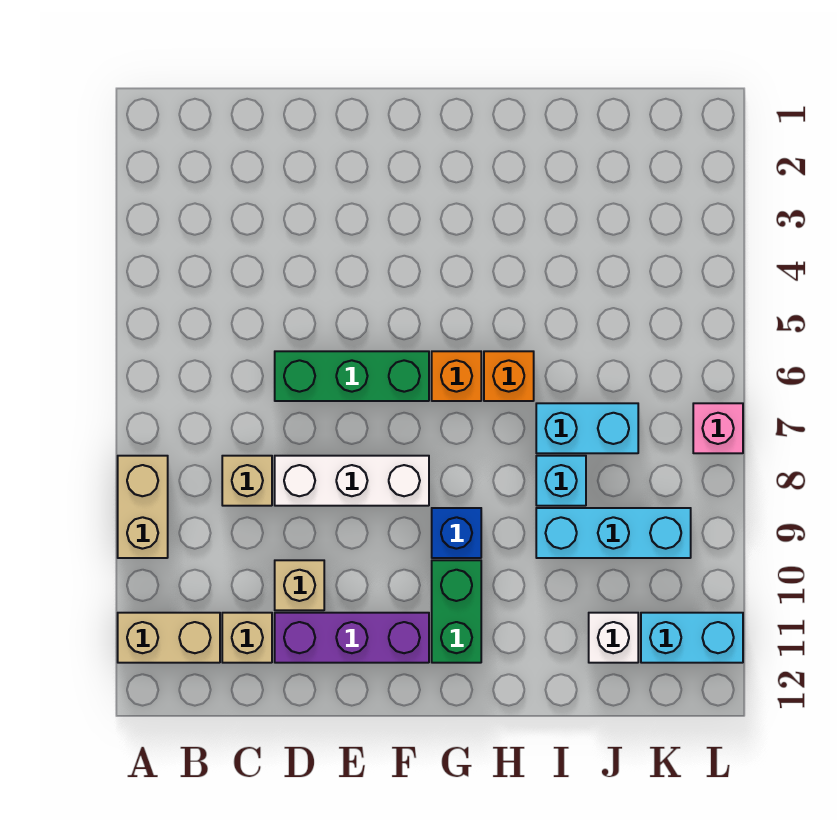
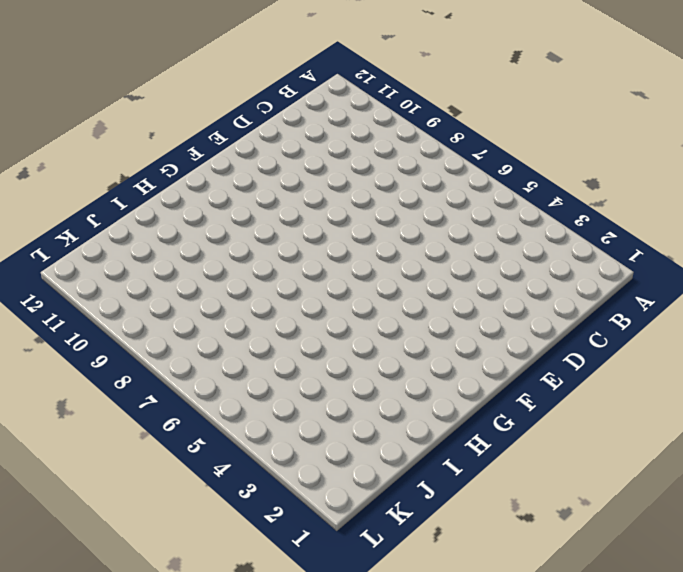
none -> tan brick A8:A9 level 1
none -> tan brick A11:B11 level 1
none -> tan brick C8 level 1

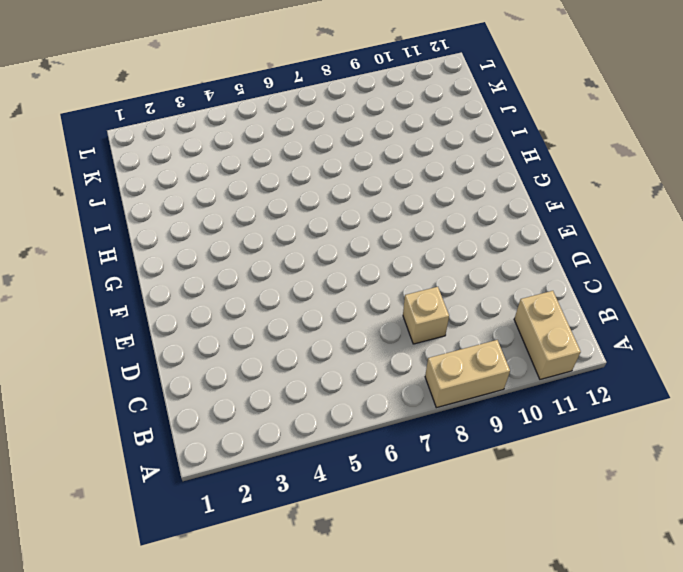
none -> tan brick C11 level 1
none -> green brick D6:F6 level 1
none -> white brick D8:F8 level 1

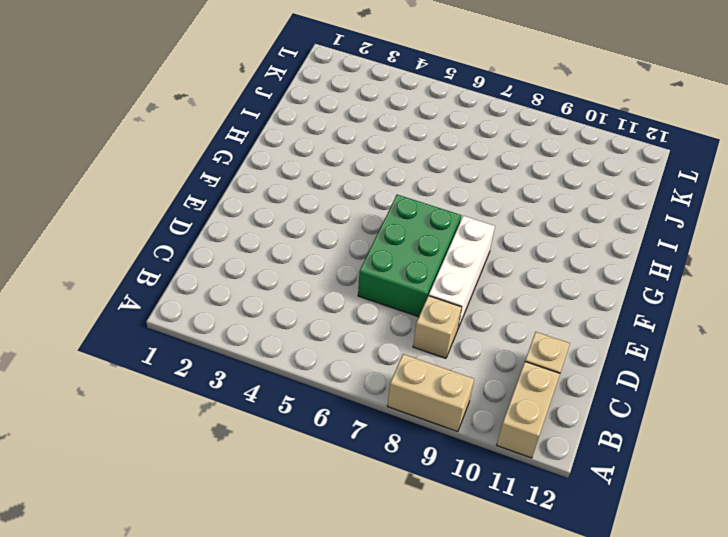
green brick D6:F7 level 1 -> green brick D6:F6 level 1
none -> tan brick D10 level 1
none -> purple brick D11:F11 level 1
none -> orange brick G6 level 1

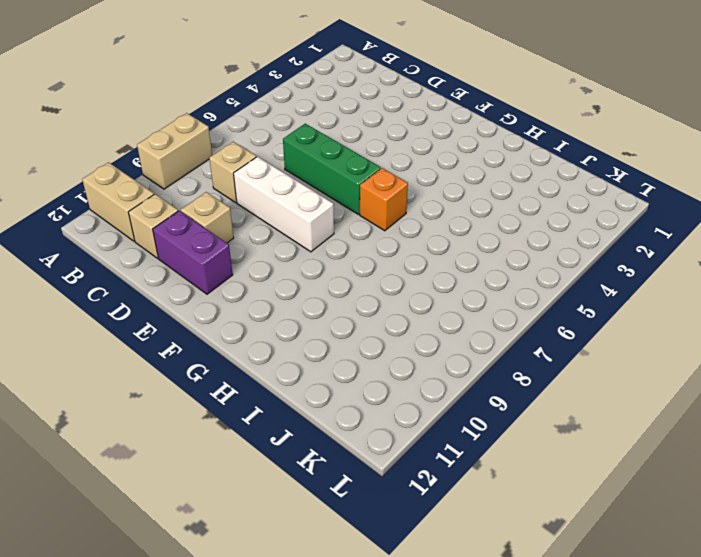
purple brick D11:E11 level 1 -> purple brick D11:F11 level 1
none -> blue brick G9 level 1
none -> green brick G10:G11 level 1
none -> orange brick H6 level 1

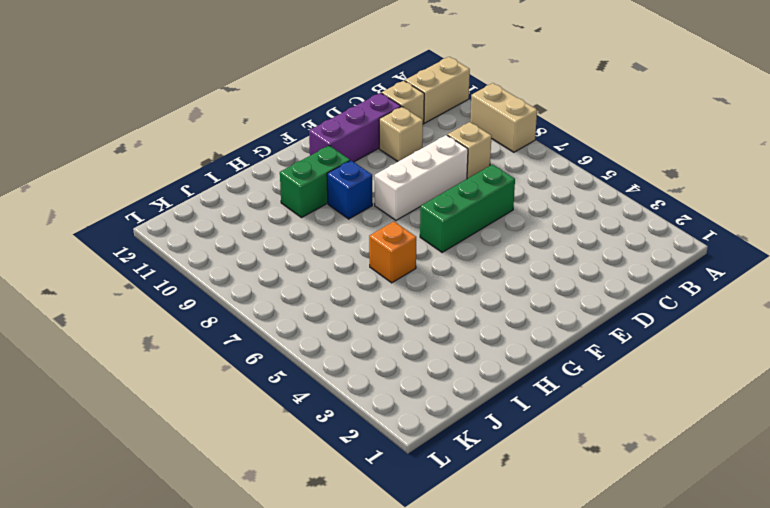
green brick G10:H10 level 1 -> green brick G10:G11 level 1
none -> orange brick G6 level 1
none -> cyan brick I7:J7 level 1
none -> cyan brick I8 level 1

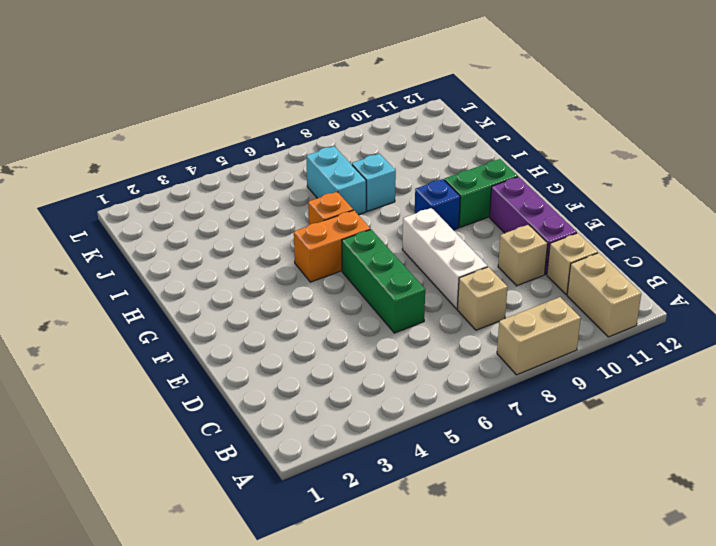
orange brick G5:G6 level 1 -> orange brick G6 level 1
none -> cyan brick I9:K9 level 1
none -> white brick J11 level 1
none -> cyan brick K11:L11 level 1

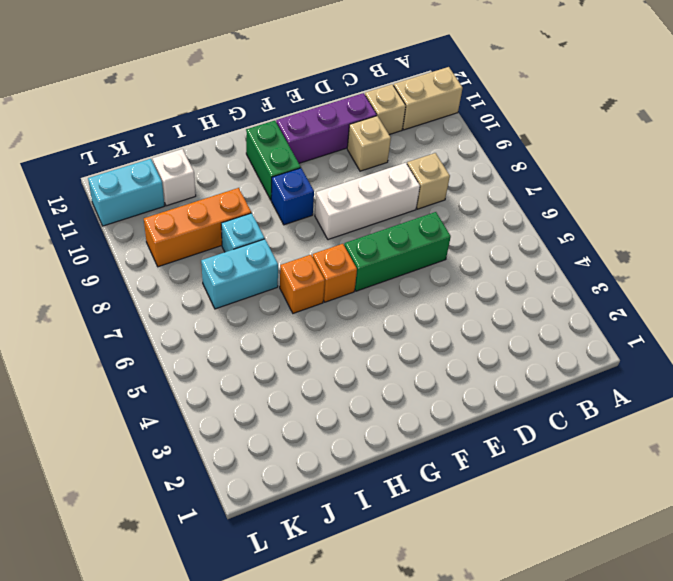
orange brick I9:K9 level 1 -> cyan brick I9:K9 level 1
none -> tan brick A8:A9 level 1
none -> pink brick L7 level 1

